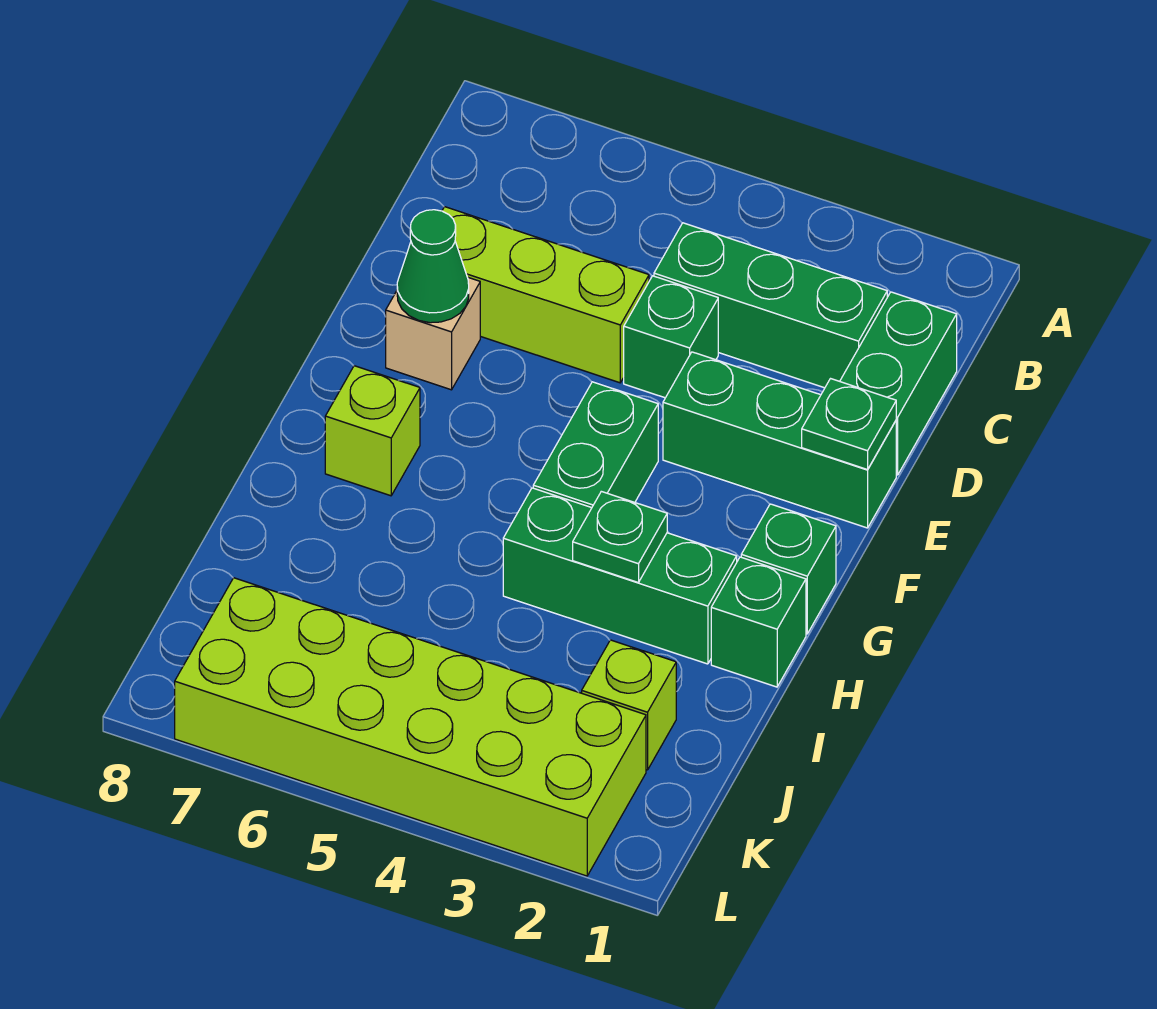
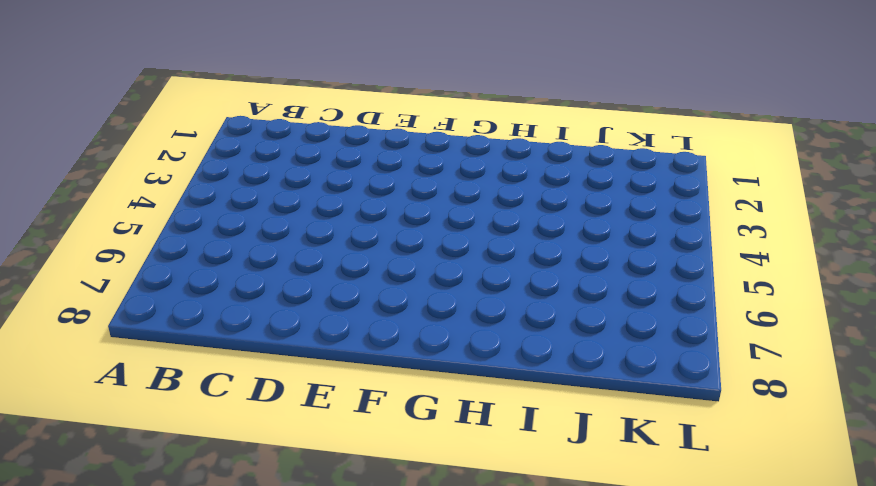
none -> green brick C1:D1 level 1
none -> green brick C2:C4 level 1
none -> green brick D4 level 1

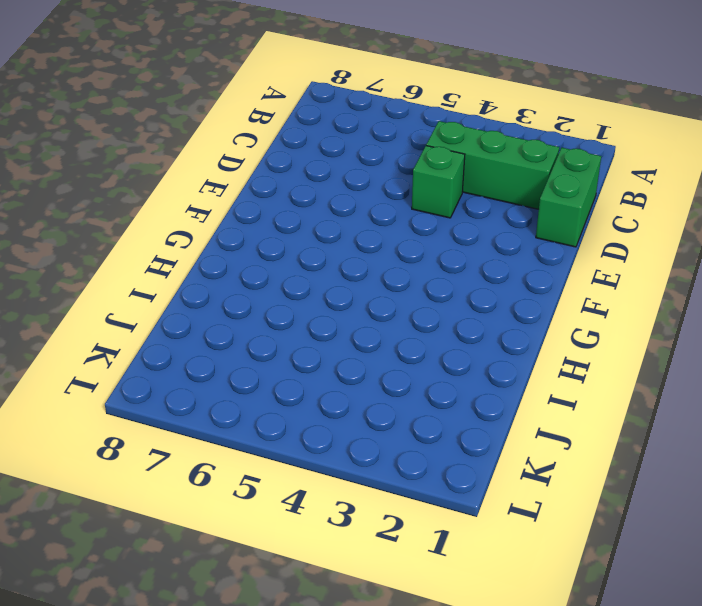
none -> lime brick D5:D7 level 1
none -> green brick E1:E3 level 1
none -> tan brick E7 level 1

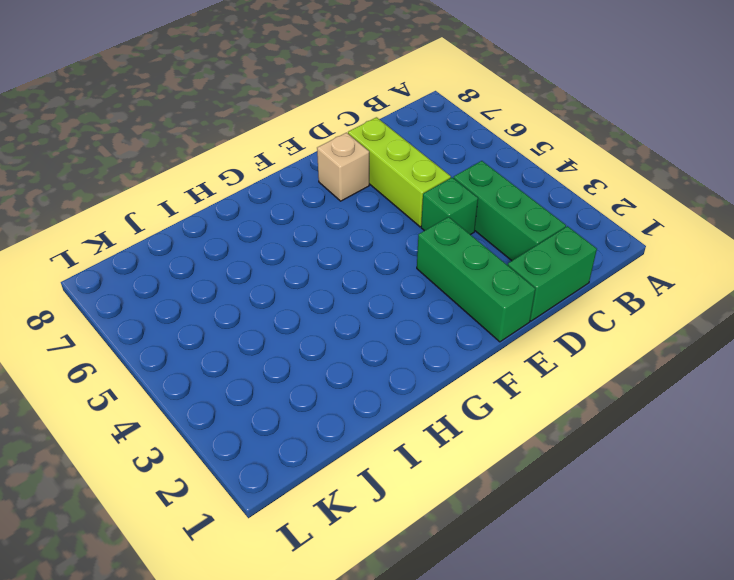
none -> green brick F4:G4 level 1
none -> green brick G1 level 1
none -> lime brick G7 level 1

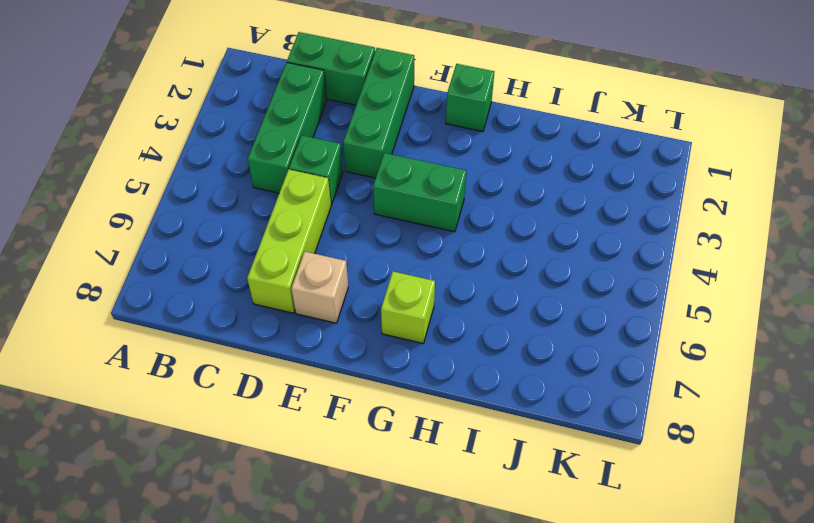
none -> green brick H1 level 1
none -> green brick H2:H4 level 1
none -> lime brick J2 level 1

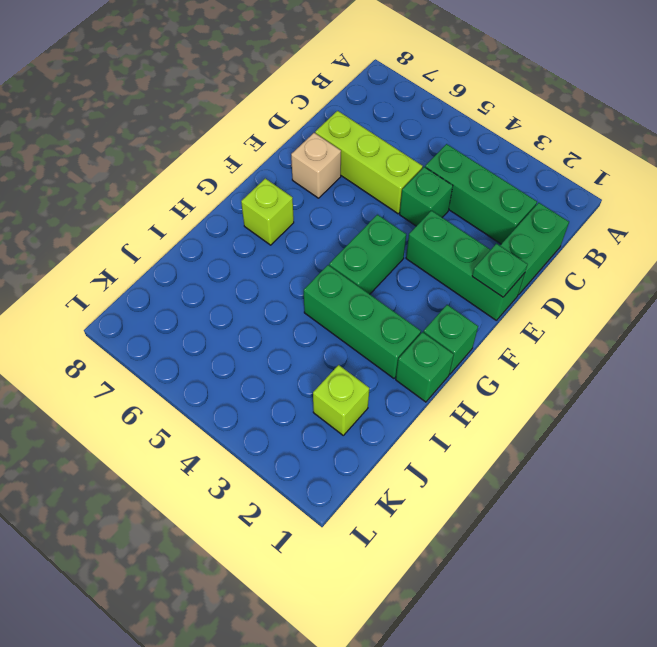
none -> lime brick K2:L7 level 1
none -> green cone E7 level 2
none -> green plate H3 level 2

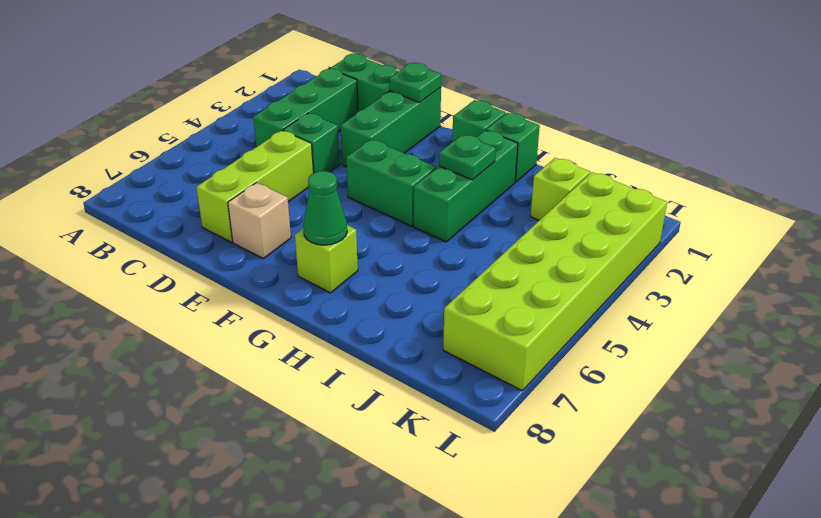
green cone G7 level 2 -> green cone E7 level 2

